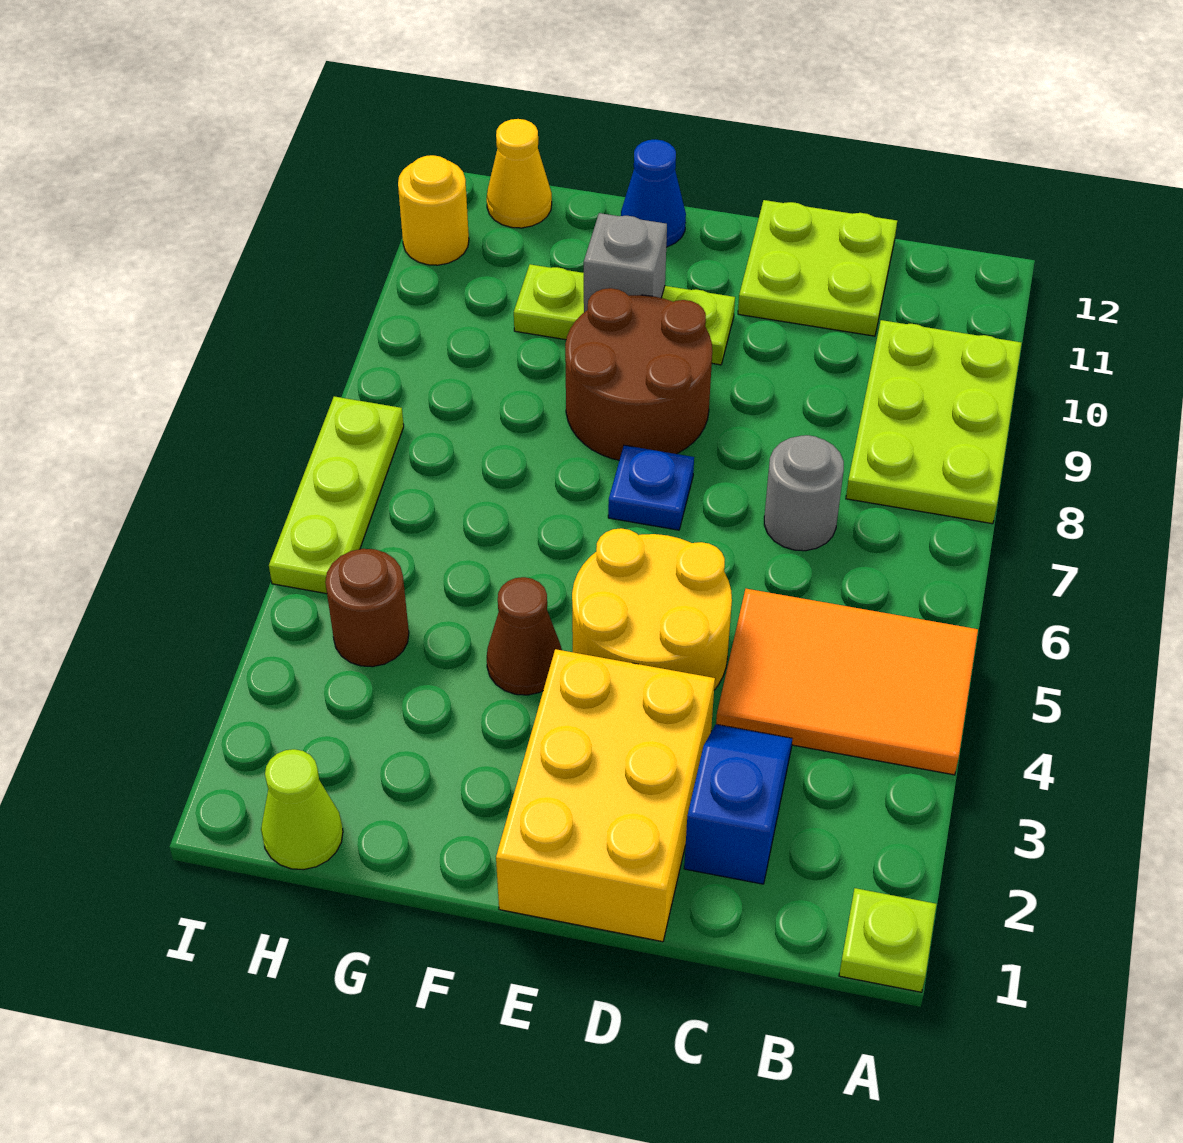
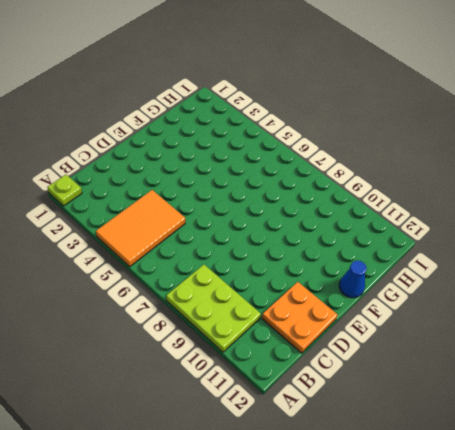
orange plate C11:D12 level 1 -> lime plate C11:D12 level 1
none -> blue slope C2:C3 level 1 top 2
none -> grey round brick C7 level 1
none -> yellow brick D1:E3 level 1

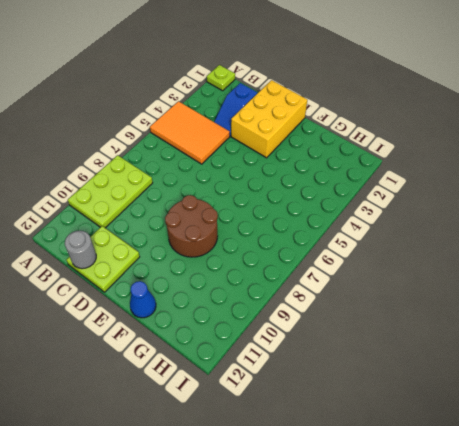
grey round brick C12 level 2 -> grey round brick C7 level 1
none -> yellow round brick D4:E5 level 1
none -> blue plate E7 level 1
none -> lime plate E10:G10 level 1

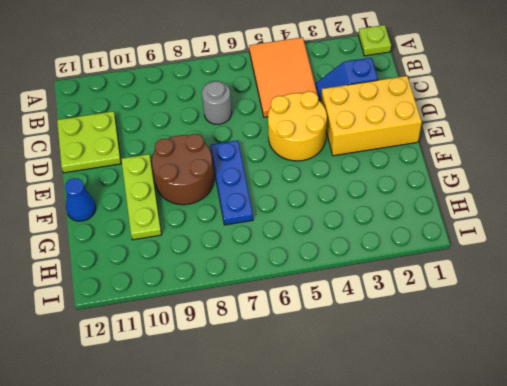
blue plate E7:G7 level 1 -> blue plate E7 level 1
none -> lime plate A8:B10 level 1
none -> brown cone F4 level 1
none -> lime cone H1 level 1

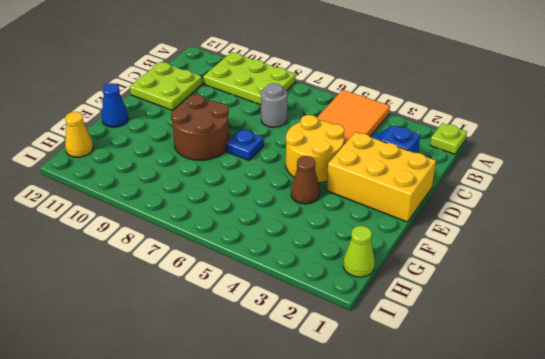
none -> lime plate E10:G10 level 1
none -> brown round brick H4 level 1
none -> lime plate I5:I7 level 1

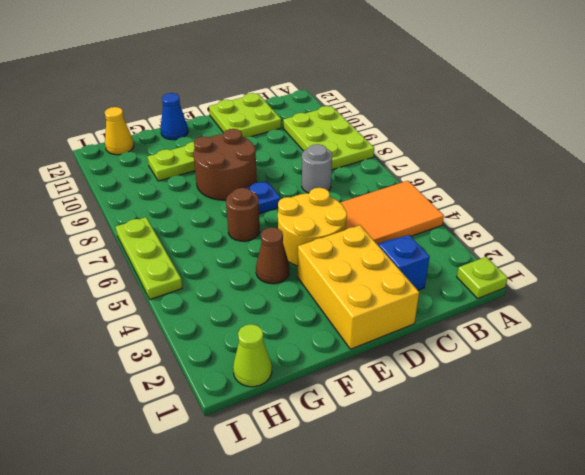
brown round brick F6 level 1 -> brown round brick H4 level 1
none -> yellow round brick I11 level 1
none -> grey brick F10 level 2

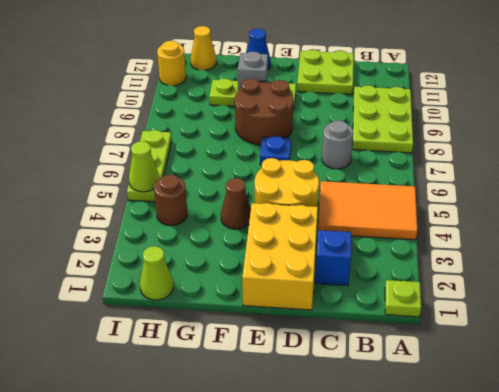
lime cone I5 level 2 -> none

